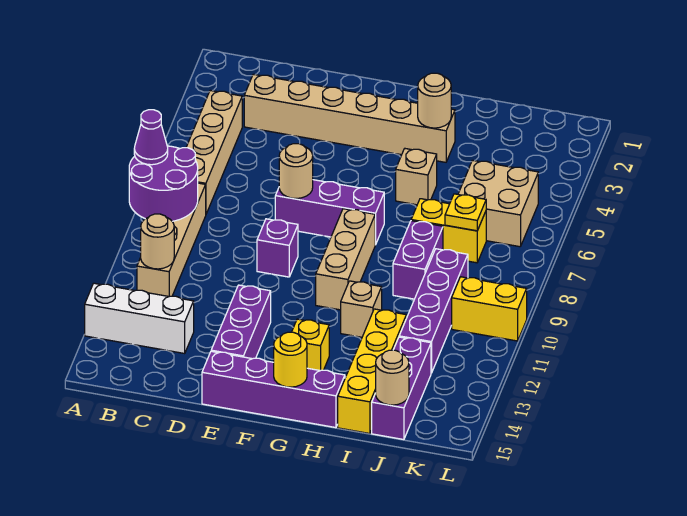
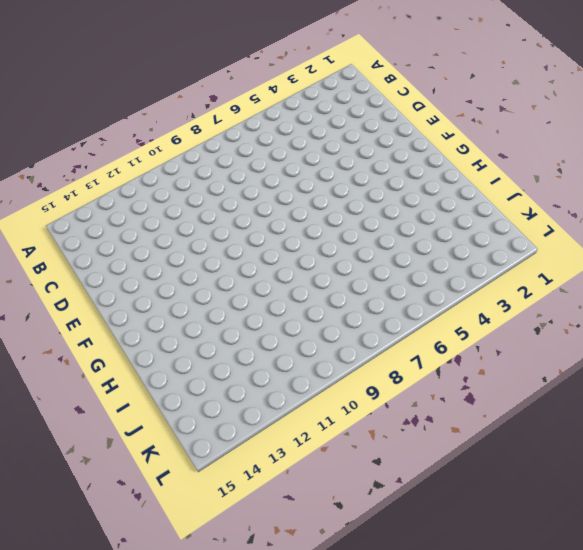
none -> white brick A13:C13 level 1
none -> tan brick B4:B7 level 1
none -> tan brick B8:B11 level 1

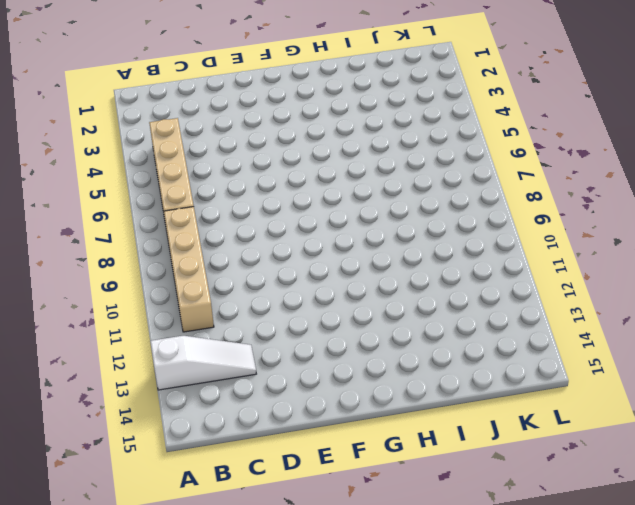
white slope A13:C13 level 1 top A -> white brick A13:C13 level 1
none -> tan brick C3:H3 level 1
none -> purple brick E7:G7 level 1
none -> purple brick E9 level 1

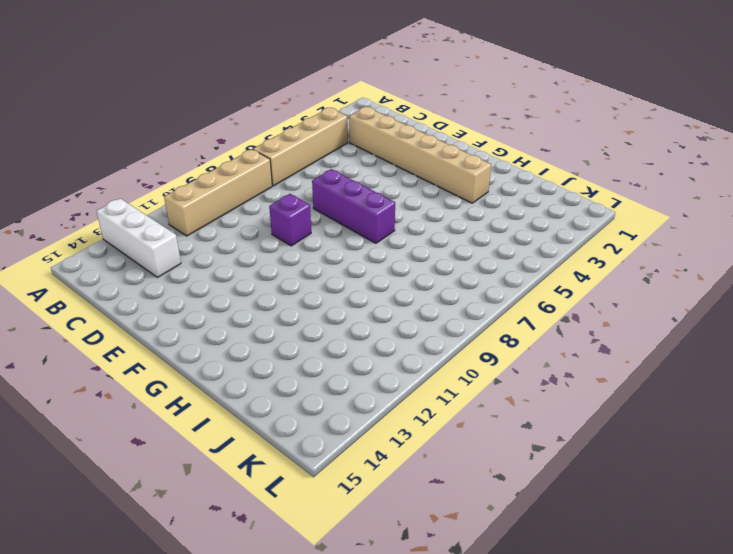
none -> purple brick E12:E14 level 1
none -> purple brick E15:H15 level 1
none -> tan brick G8:G10 level 1

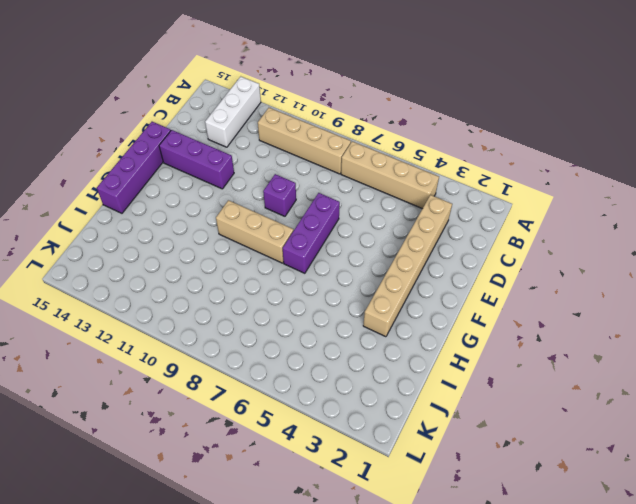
none -> yellow brick G13 level 1
none -> tan brick H5 level 1
none -> tan brick H11 level 1

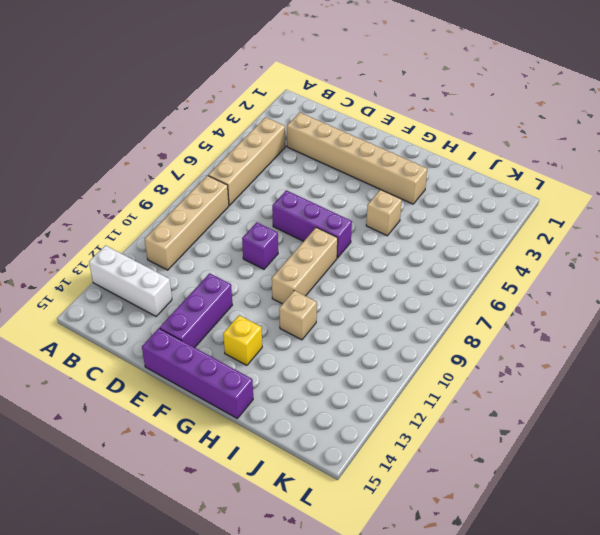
none -> yellow brick I7:J7 level 1
none -> purple brick I8:I9 level 1
none -> yellow brick I12:I15 level 1

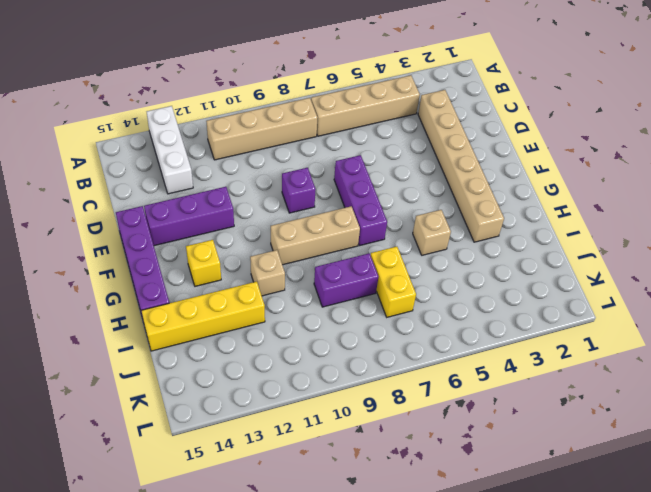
none -> tan brick J5:K6 level 1
none -> purple brick J9:J12 level 1
none -> purple brick J13:J15 level 1

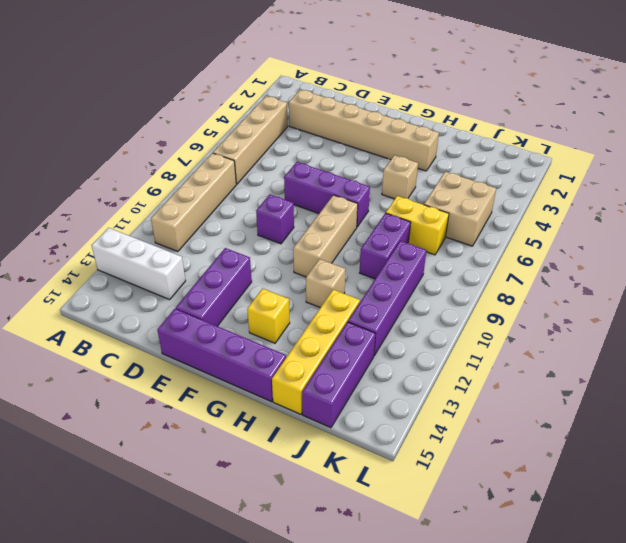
none -> yellow brick K10:L10 level 1
none -> purple round brick A8:B9 level 2
none -> tan round brick B11 level 2

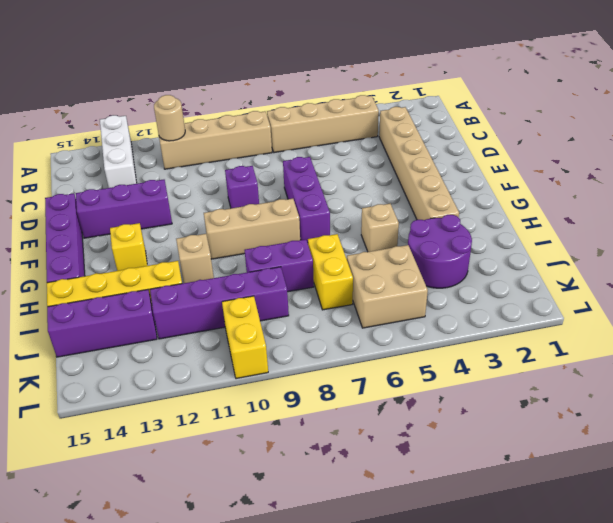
purple round brick I3:J4 level 1 -> purple round brick A8:B9 level 2
none -> tan round brick E7 level 2
none -> yellow round brick G15 level 2
none -> tan round brick H3 level 2

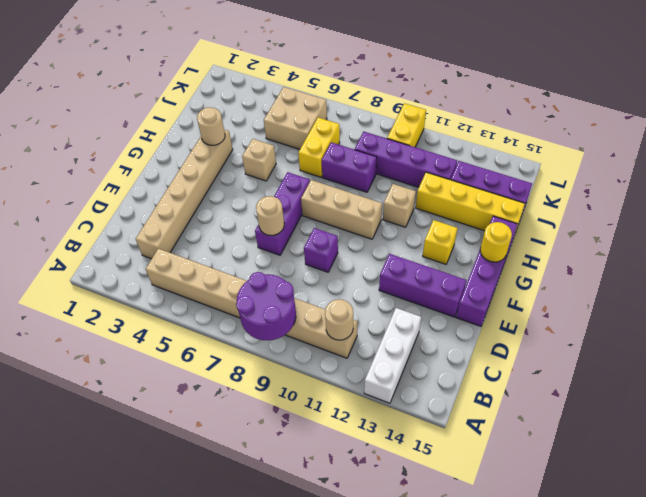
none -> yellow plate J7 level 2
none -> tan round brick J15 level 2
none -> purple cone A8 level 3

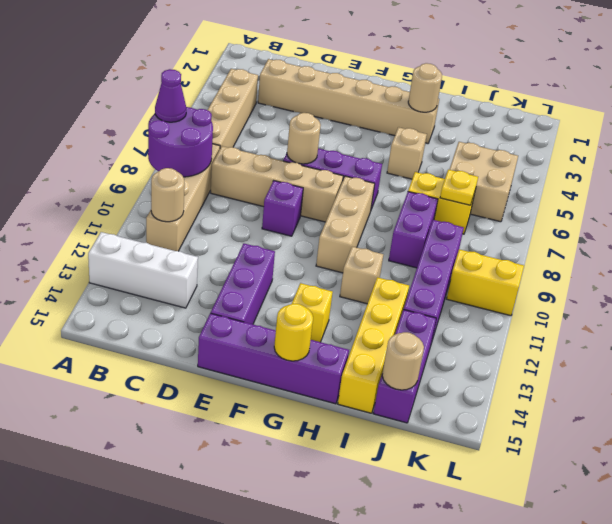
tan brick C8:F8 level 1 -> none

